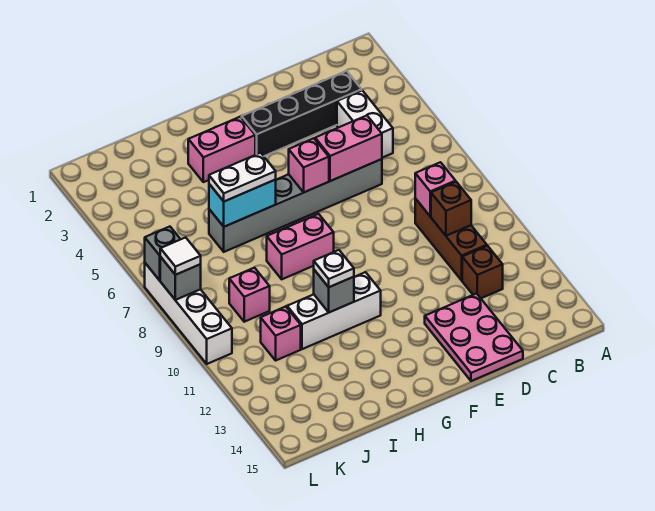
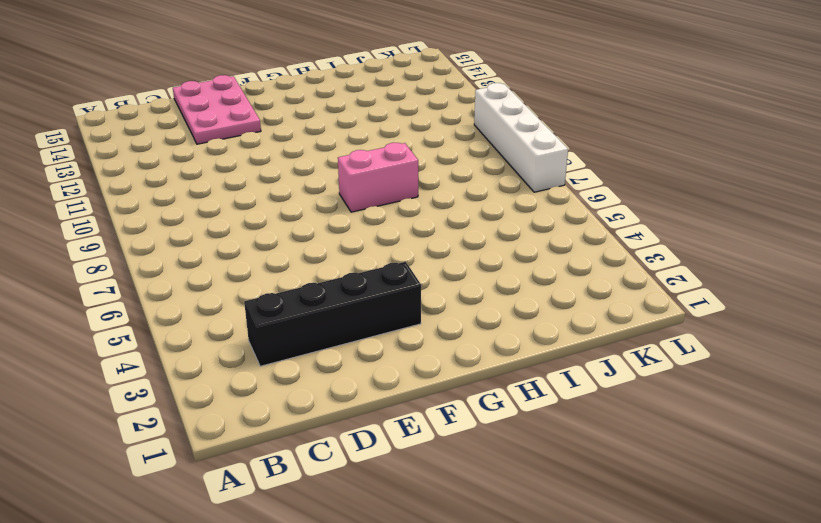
none -> white brick C4:C5 level 1
none -> brown brick C9:C11 level 1
none -> brown brick C12 level 1

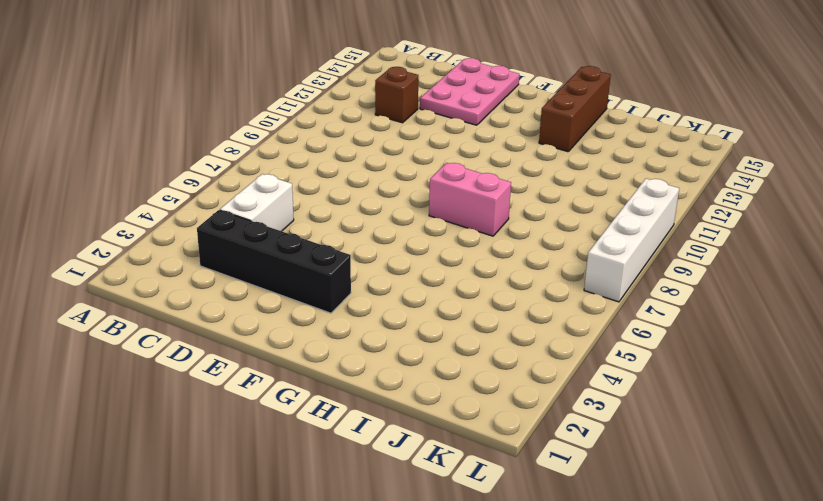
brown brick H13:H15 level 1 -> brown brick C9:C11 level 1
none -> grey brick D6:I6 level 1
none -> pink brick G3:H3 level 1
none -> white brick G11:I11 level 1

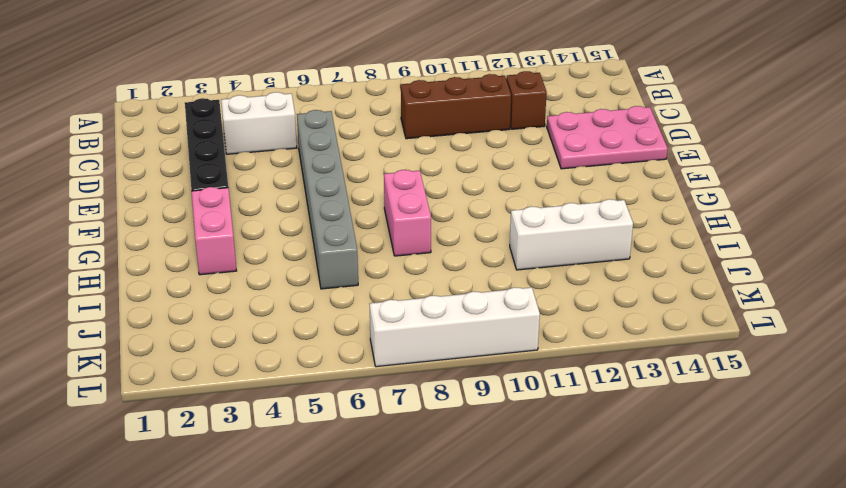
white brick I11:I13 level 1 -> white brick G11:I11 level 1
none -> pink brick J9 level 1
none -> pink brick J11 level 1
none -> pink brick C9 level 2

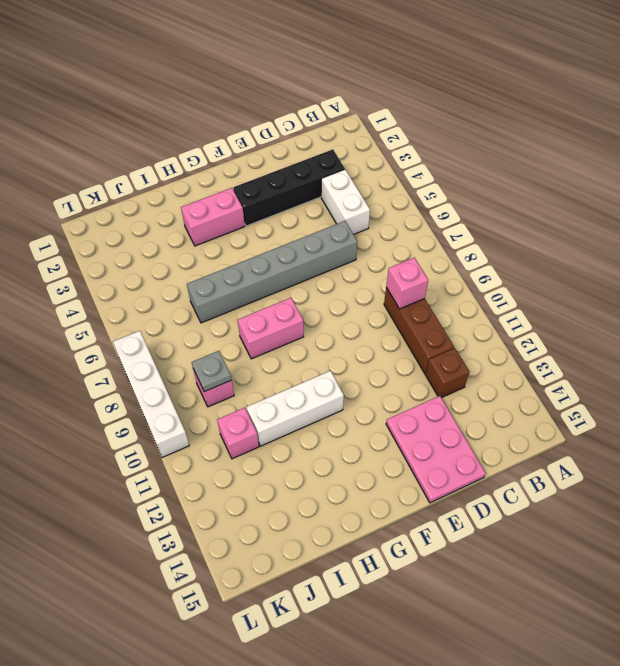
grey plate J9 level 2 -> none
none -> brown brick C10 level 2
none -> pink brick D6:E6 level 2
none -> pink brick F6 level 2

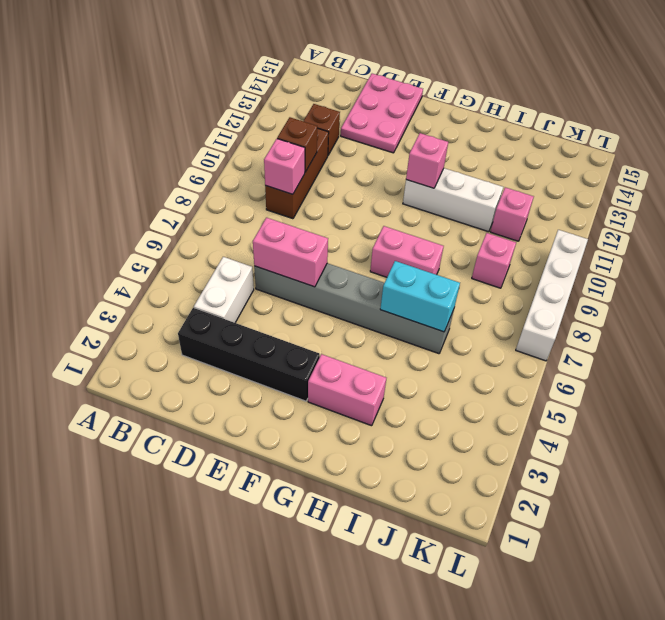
pink brick G11 level 2 -> pink brick F6 level 2
none -> grey brick H11 level 2
none -> grey brick L7 level 2
none -> grey brick L8 level 2

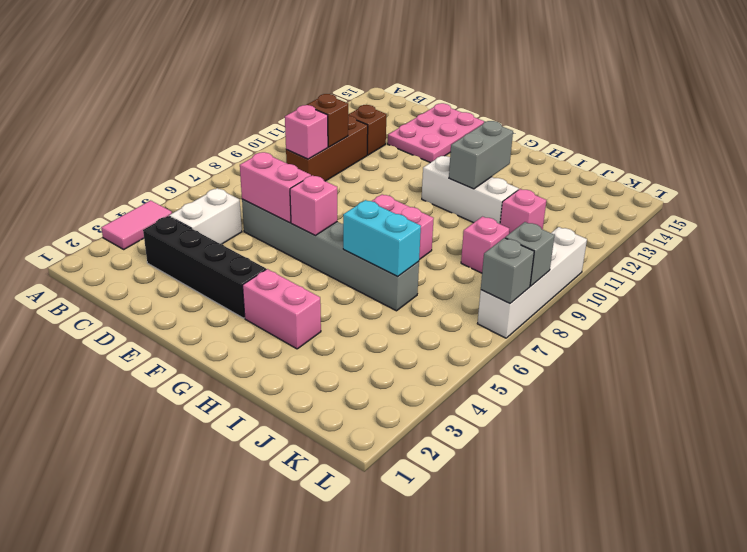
pink tile A3:A4 level 1 -> none
grey brick H11:H12 level 2 -> grey brick H11 level 2
none -> white plate H6:I6 level 3
none -> white plate H11 level 3
none -> white tile L8 level 3

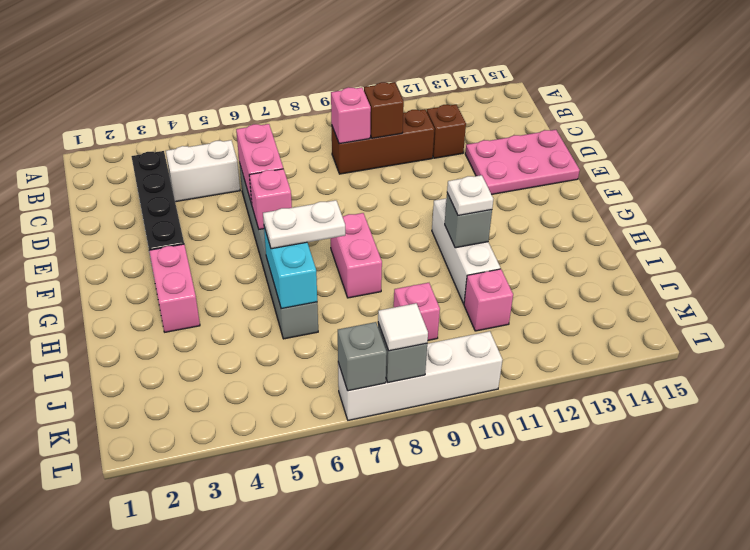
white plate H6:H7 level 3 -> white plate H6:I6 level 3

